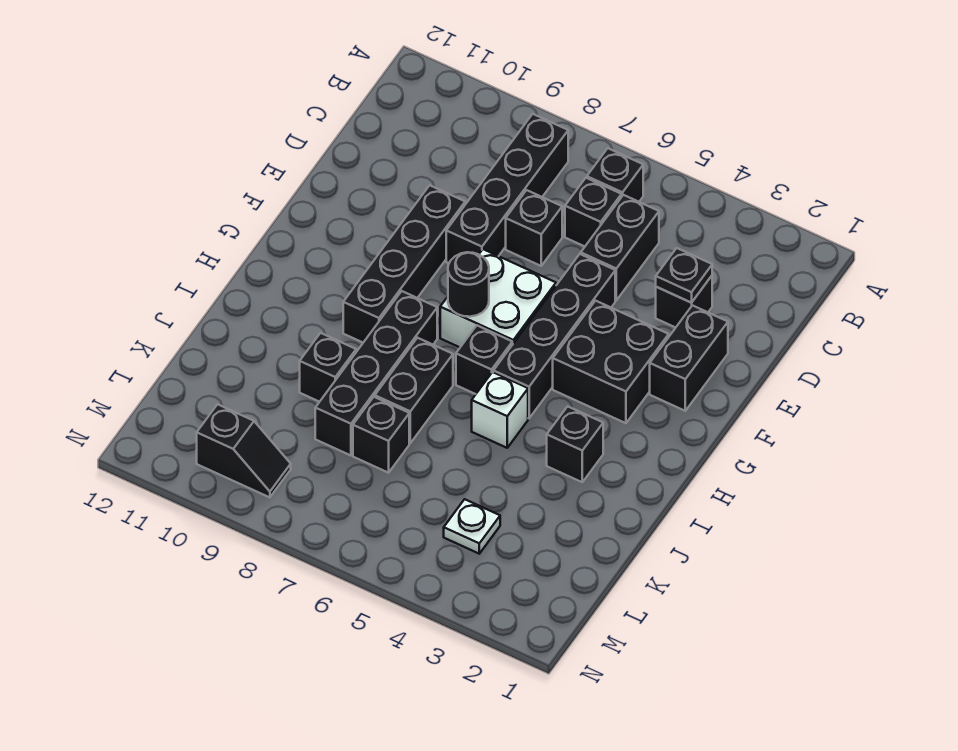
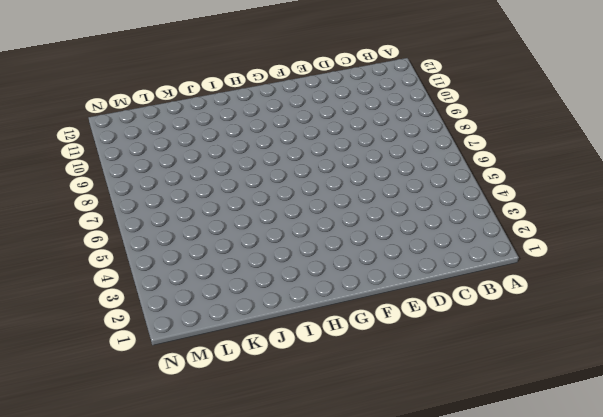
none -> black brick B6 level 1
none -> black brick B8:E8 level 1
none -> black brick C5:D5 level 1

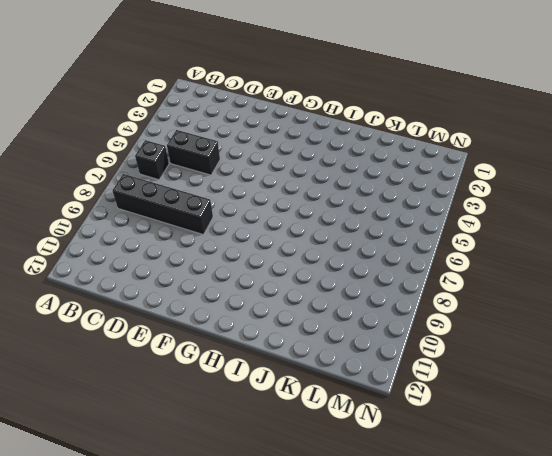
none -> black brick C6 level 1
none -> black brick D3 level 1
none -> black brick D7 level 1

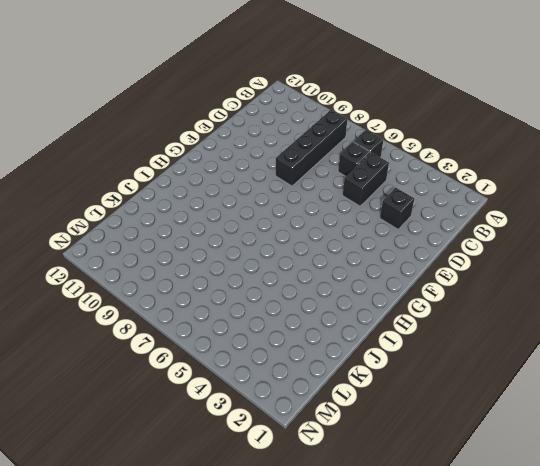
none -> black brick D7 level 1
none -> black brick E2:F2 level 1
none -> black brick E5:H5 level 1

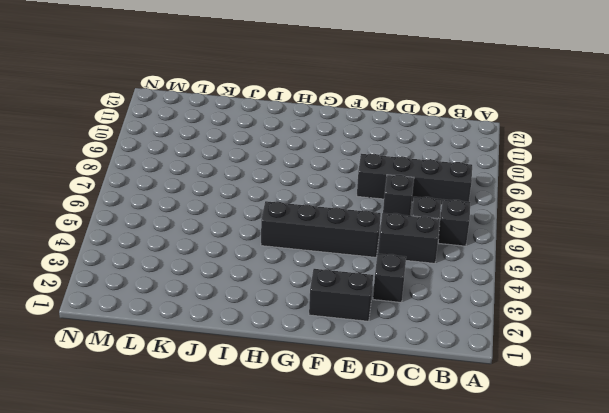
none -> black brick E9:H9 level 1
none -> black brick F3:G4 level 1
none -> white brick F6:G7 level 1

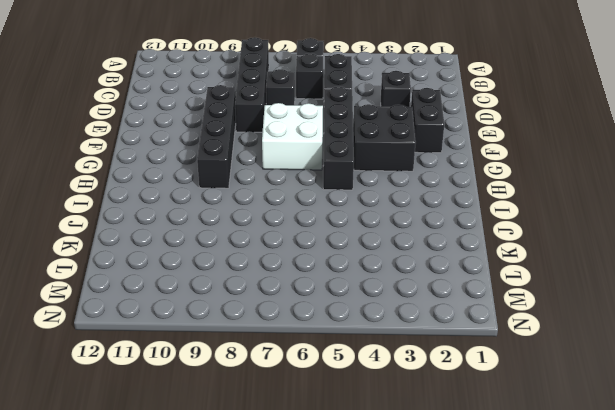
none -> black brick H6 level 1
none -> black brick H8:K8 level 1
none -> black brick I3 level 1

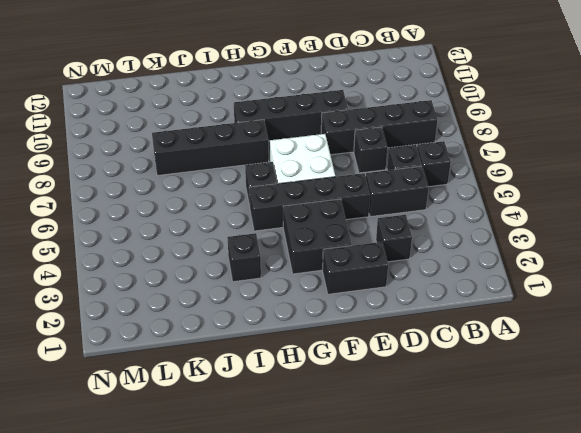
none -> white brick I5 level 1
none -> black brick I7:J7 level 1
none -> black brick J9 level 1

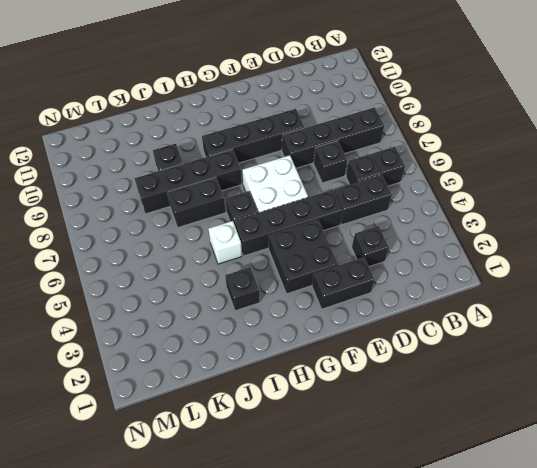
none -> black brick K7 level 1
none -> white plate L4 level 1
none -> black slope M9:M10 level 1 top 10

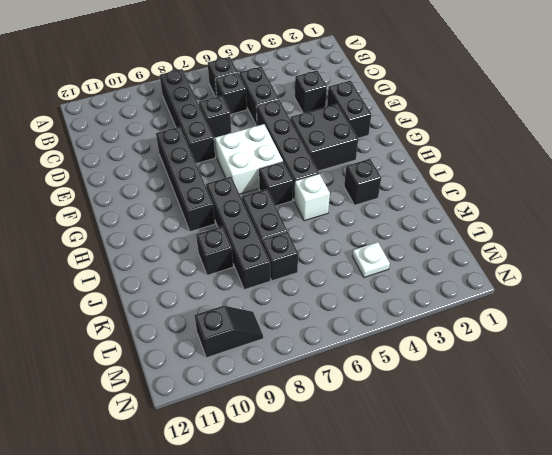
none -> black plate D3 level 2
none -> black round brick G7 level 2

